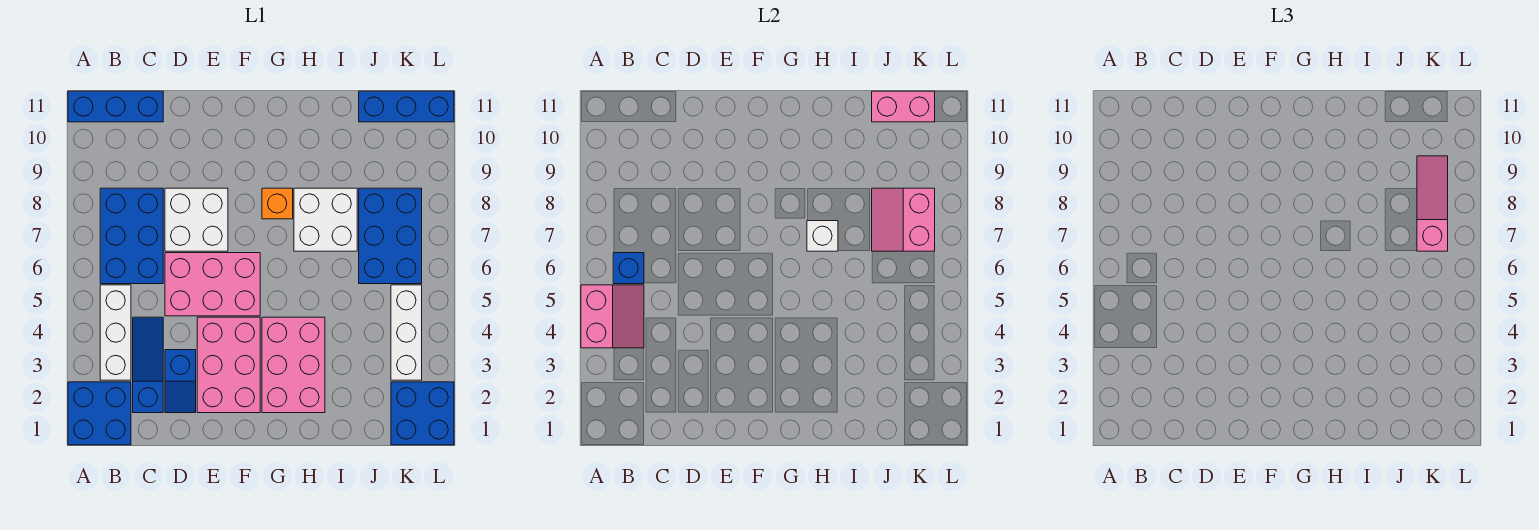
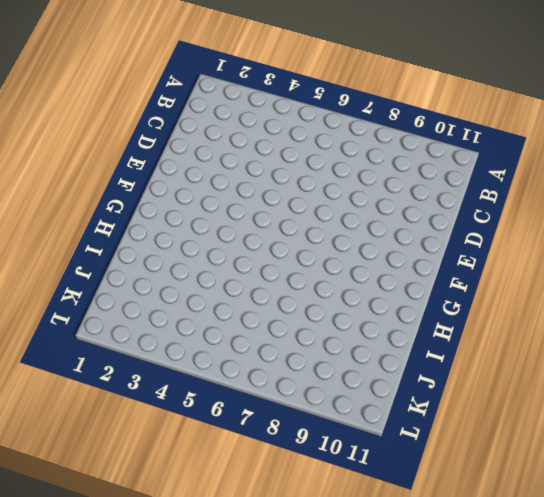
none -> blue brick A1:B2 level 1
none -> blue brick A11:C11 level 1
none -> white brick B3:B5 level 1

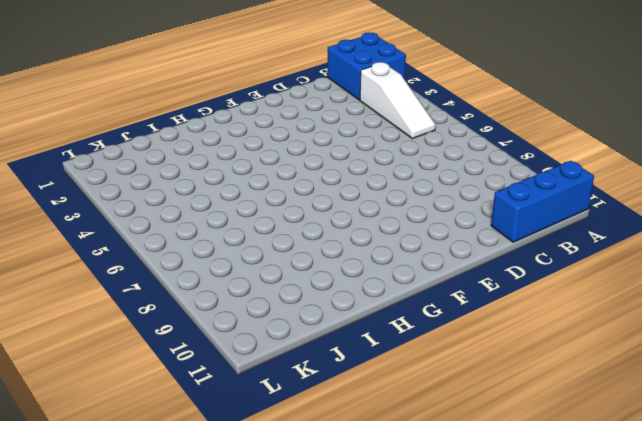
white slope B3:B5 level 1 top 3 -> white brick B3:B5 level 1
none -> blue brick B6:C8 level 1
none -> blue slope C2:C4 level 1 top 2
none -> blue slope D2:D3 level 1 top 3

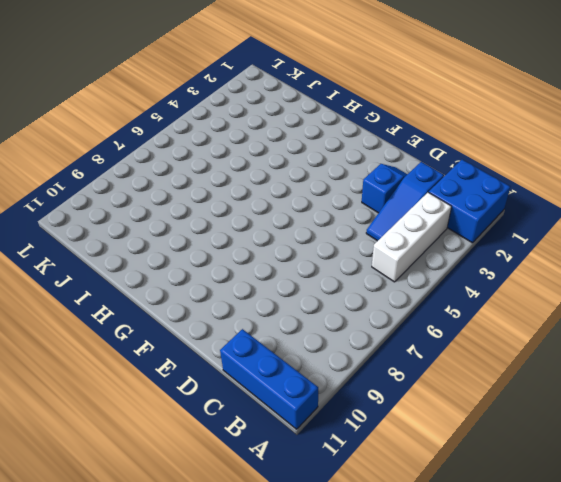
none -> blue brick B6:C8 level 1
none -> pink brick D5:F6 level 1
none -> white brick D7:E8 level 1

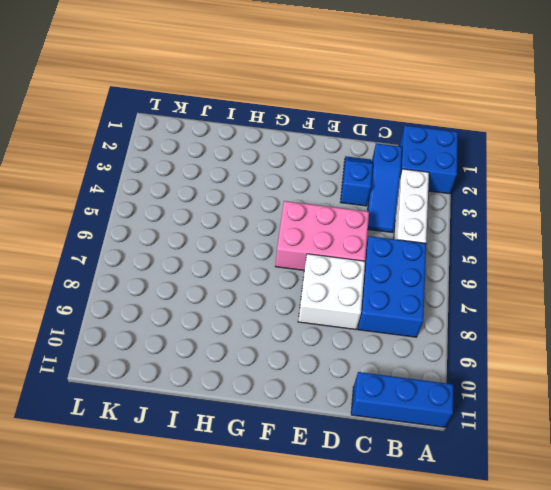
none -> pink brick E2:F4 level 1
none -> pink brick G2:H4 level 1
none -> orange brick G8 level 1

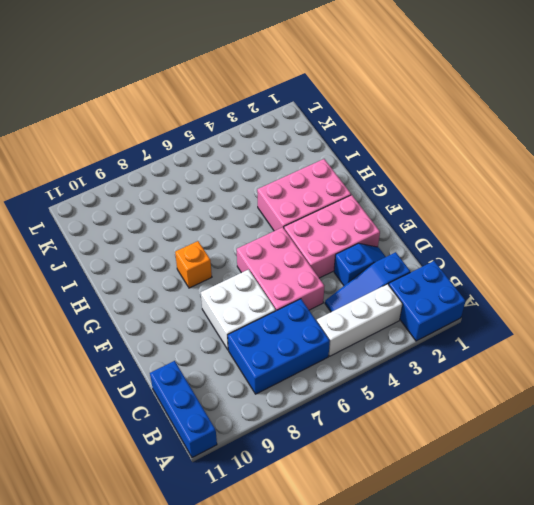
none -> white brick H7:I8 level 1
none -> blue brick J6:K8 level 1
none -> blue brick J11:L11 level 1

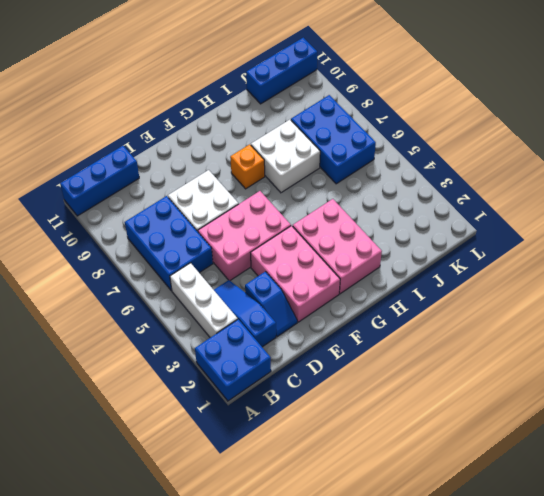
none -> blue brick K1:L2 level 1
none -> white brick K3:K5 level 1
none -> pink slope A4:B5 level 2 top A

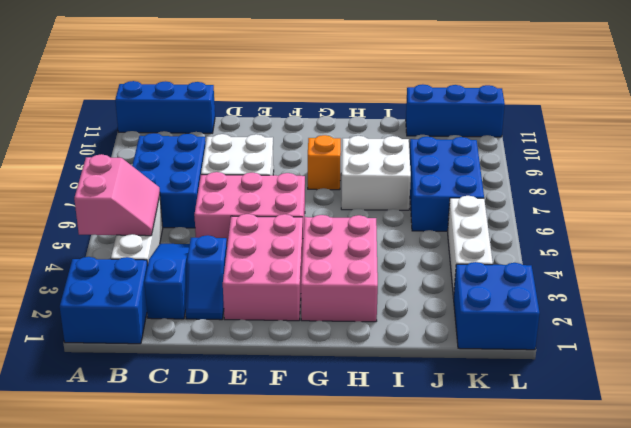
none -> blue brick B6 level 2
none -> white brick H7 level 2
none -> pink slope J7:K8 level 2 top K

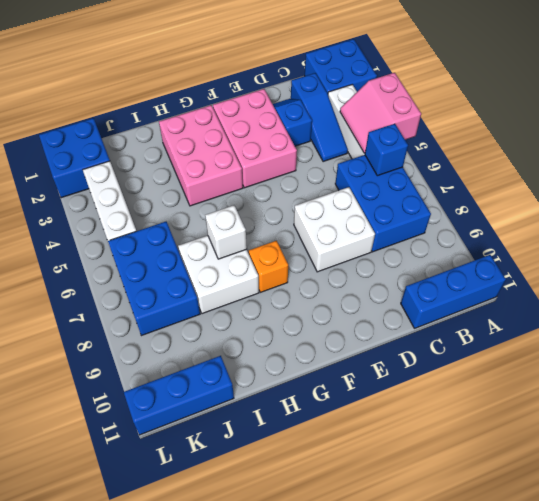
none -> pink brick D5:F6 level 1
none -> pink slope J7:K8 level 2 top K
none -> pink brick J11:K11 level 2

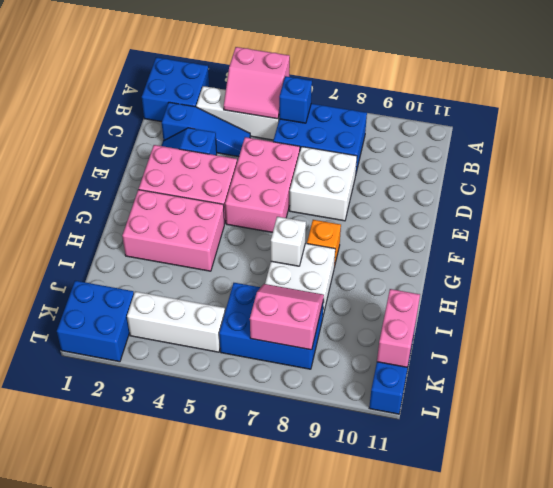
none -> blue brick A11:C11 level 1
none -> pink slope K7:K9 level 3 top 7

